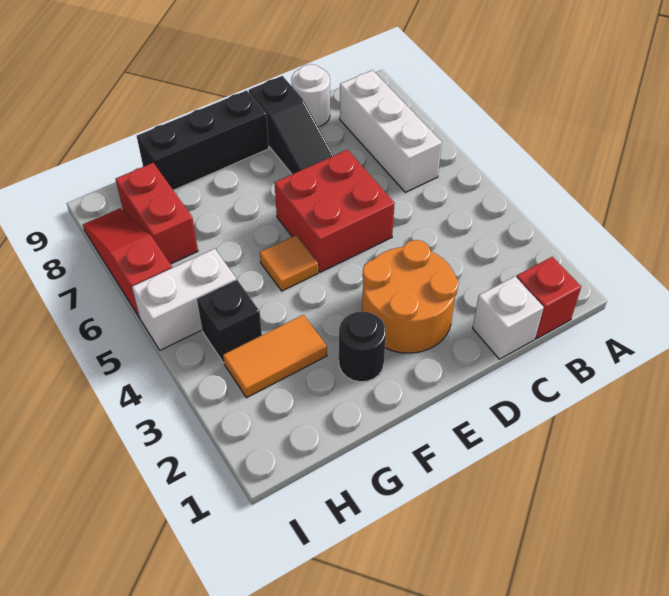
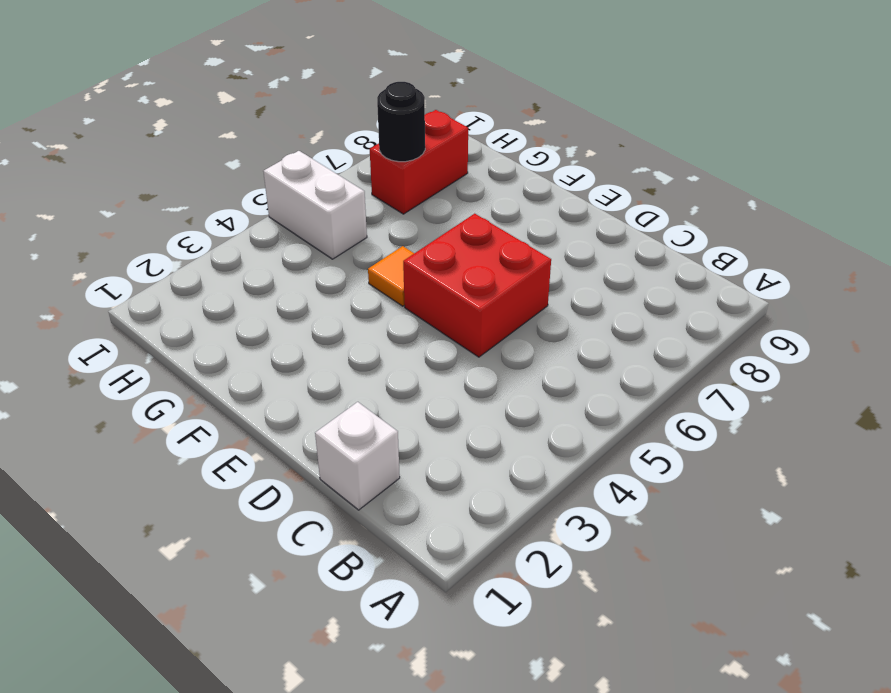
black round brick H7 level 2 -> black round brick F2 level 1
none -> red brick B1 level 1
none -> white brick B6:B8 level 1
none -> white round brick C9 level 1

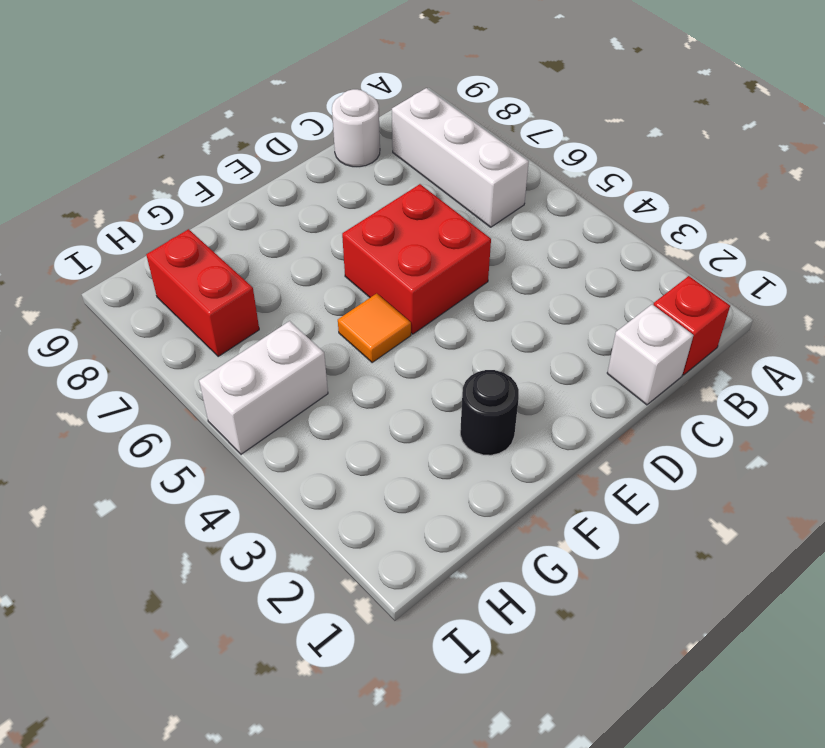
none -> orange round brick D2:E3 level 1
none -> black slope D7:D9 level 1 top 9
none -> black brick E9:G9 level 1

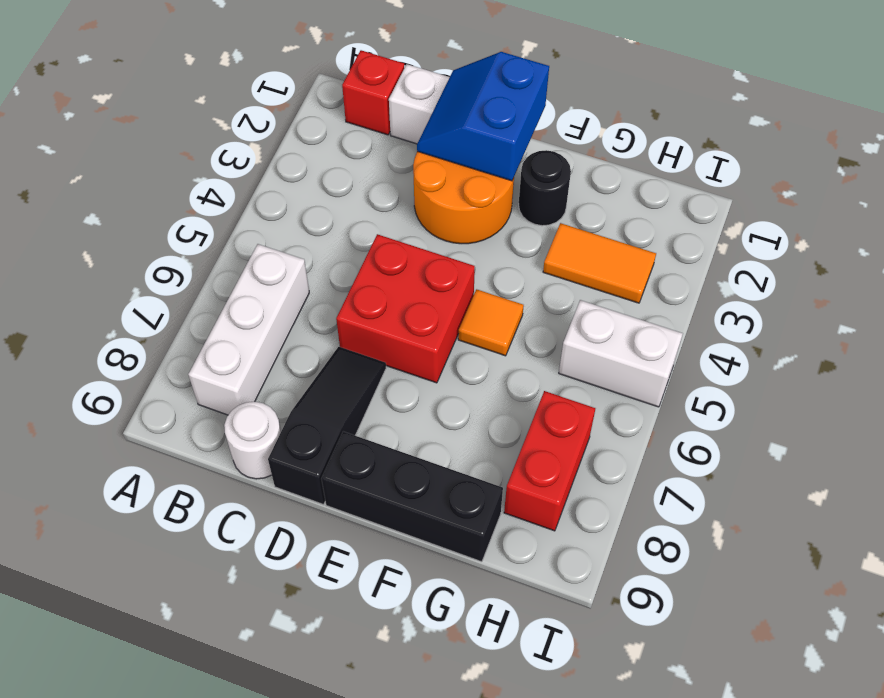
blue slope D1:E2 level 2 top E -> none
none -> black brick H4 level 1
none -> red slope I6:I8 level 1 top 6

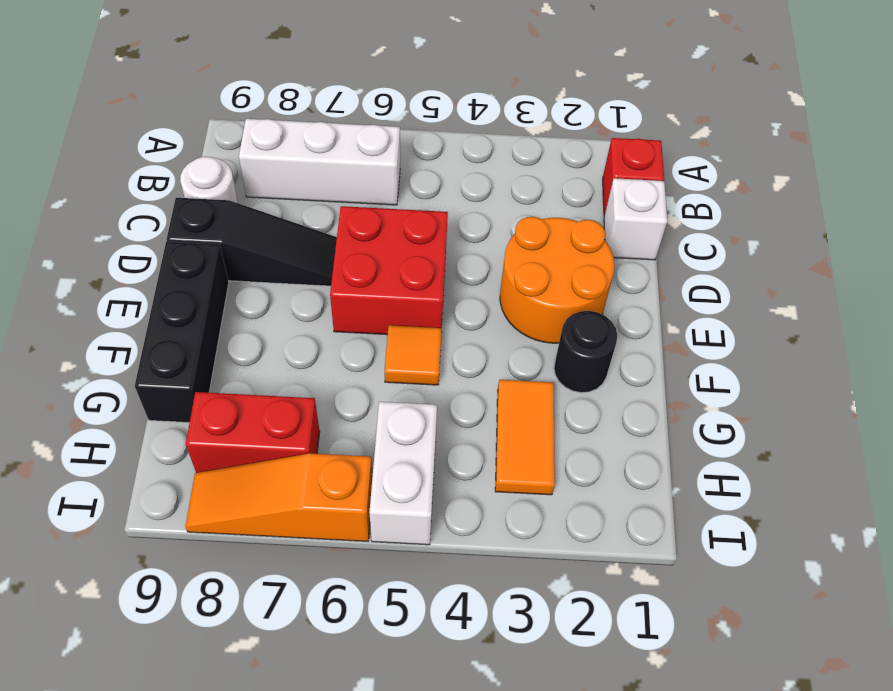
orange slope I6:I8 level 1 top 6 -> red slope I6:I8 level 1 top 6
none -> black brick H4 level 1

